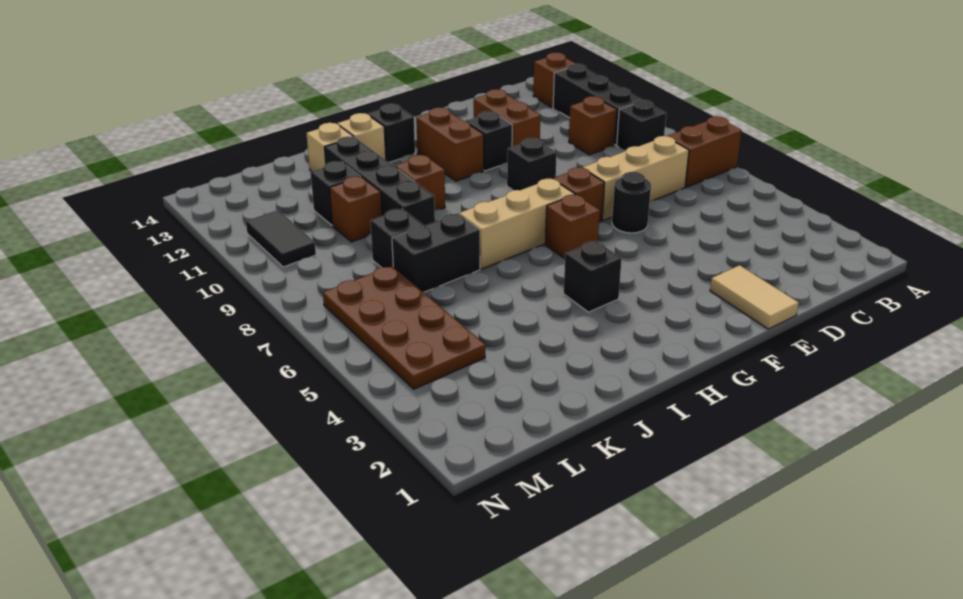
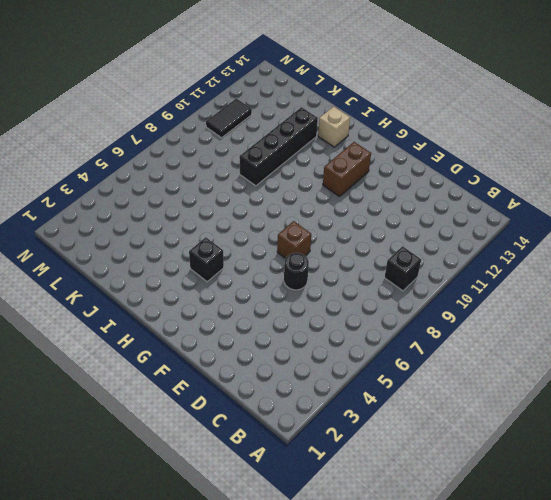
none -> brown brick A7:B7 level 1
none -> black brick B10:B12 level 1
none -> brown brick B13 level 1

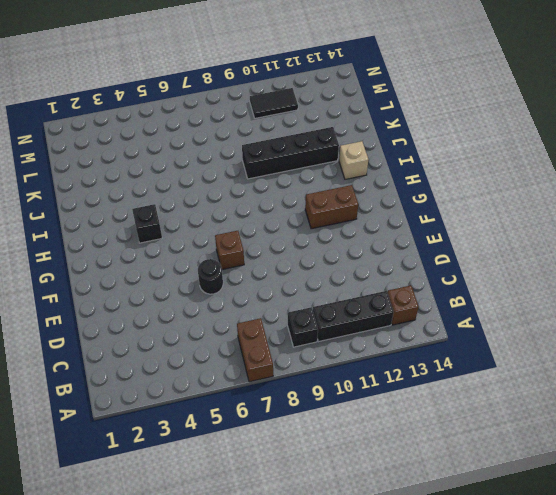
none -> tan brick C7:E7 level 1
none -> brown brick C10 level 1
none -> tan tile E1:E2 level 1

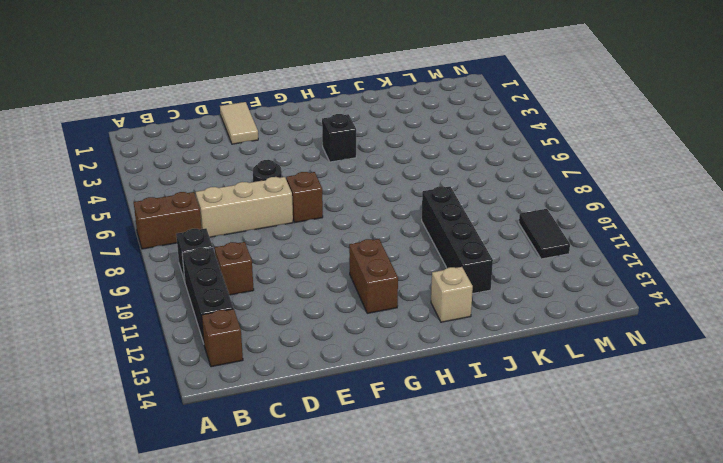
none -> brown brick E11:E12 level 1
none -> black brick F9 level 1
none -> black brick F11 level 1

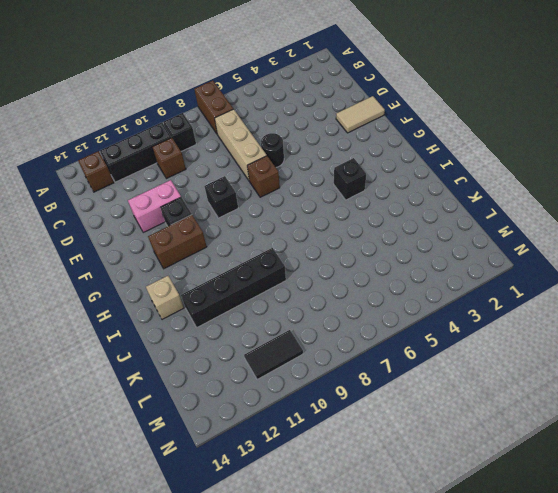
pink brick E11:E12 level 1 -> brown brick E11:E12 level 1
none -> brown brick G6 level 1
none -> tan brick G7:I7 level 1
none -> black brick H13 level 1

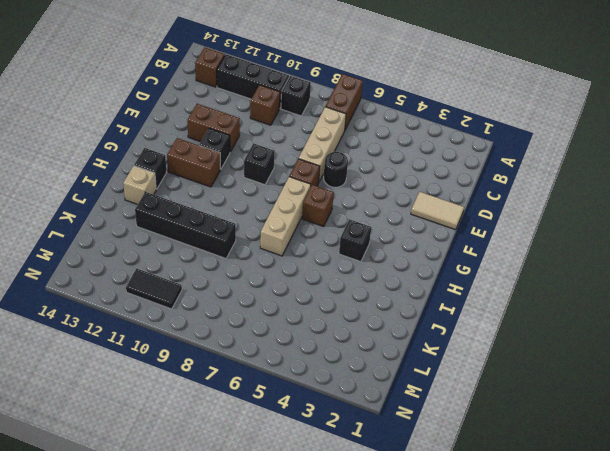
none -> brown brick I10 level 1
none -> black brick J7:K7 level 1
none -> tan brick J13 level 1

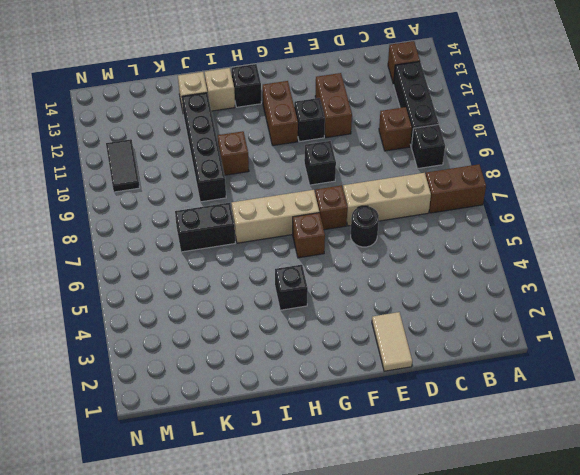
none -> black brick K8 level 1
none -> brown brick K10 level 1
none -> black brick K11 level 1

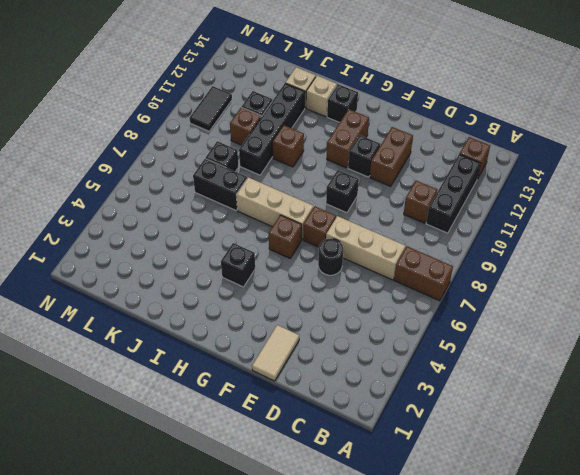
none -> black brick B9 level 1
none -> brown plate L4:M7 level 1

